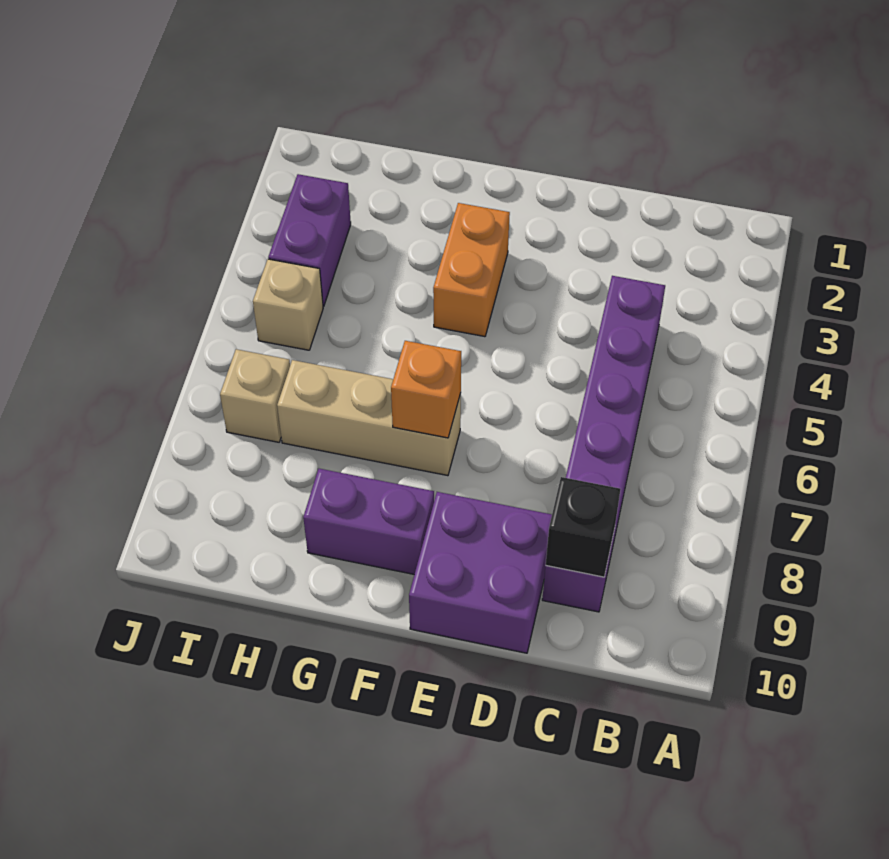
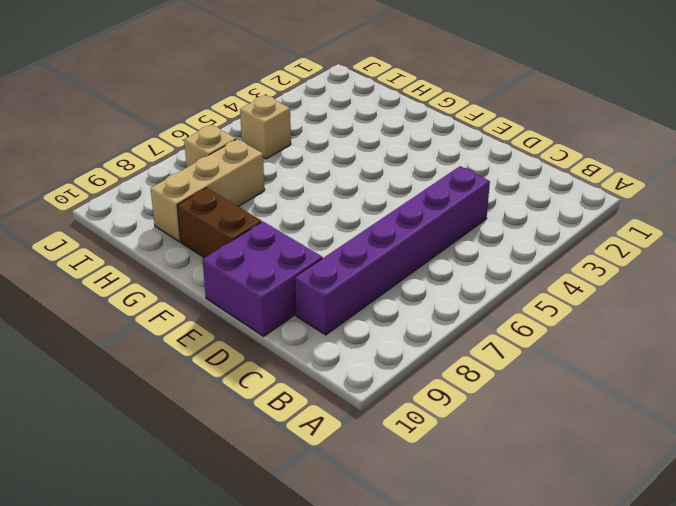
brown brick F9:G9 level 1 -> purple brick F9:G9 level 1
tan brick H7:H9 level 1 -> tan brick F7:H7 level 1
none -> orange brick F3:F4 level 1
none -> purple brick I3:I4 level 1

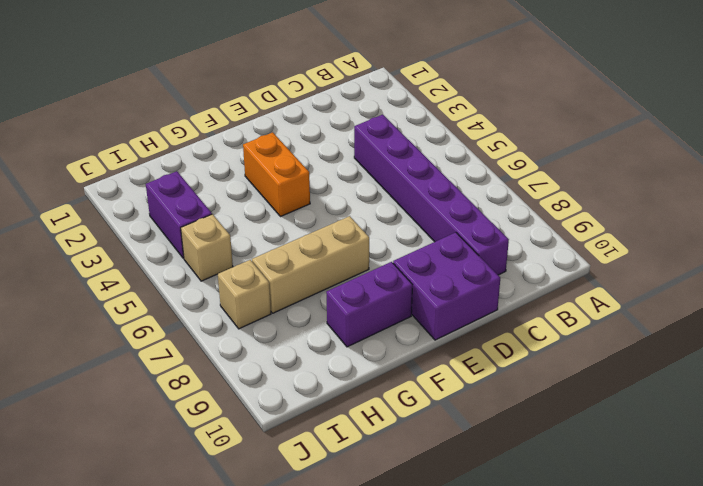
none -> black brick C9 level 2
none -> orange brick F7 level 2

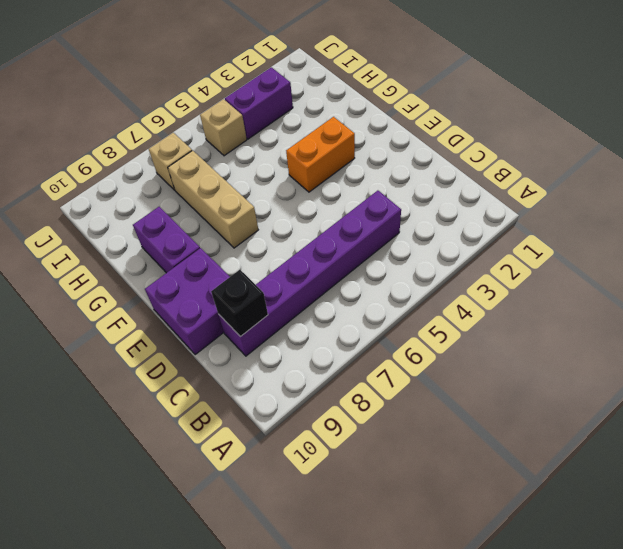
none -> orange brick F7 level 2

